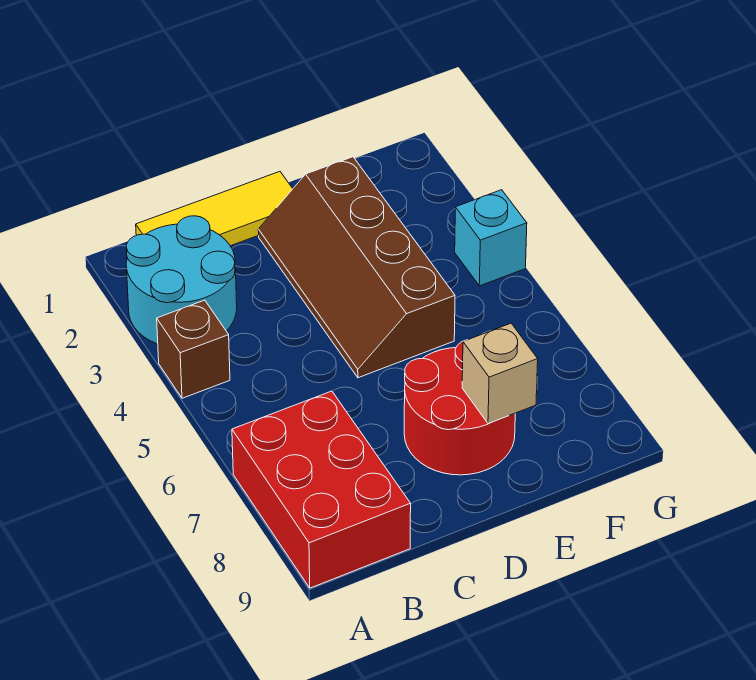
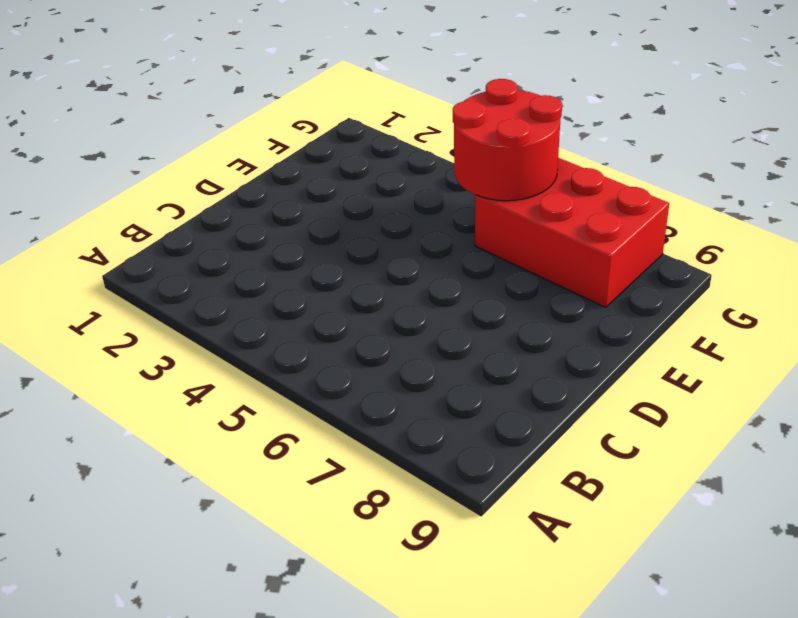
red round brick F5:G6 level 2 -> red round brick D7:E8 level 1
red brick F6:G8 level 1 -> red brick A7:B9 level 1
none -> cyan round brick A2:B3 level 1
none -> brown brick A4 level 1

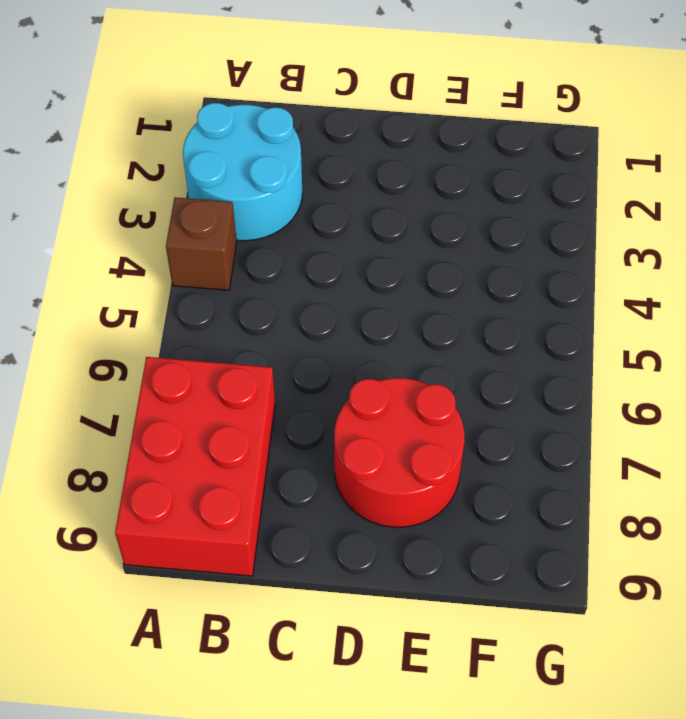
none -> yellow tile B1:D1 level 1
none -> brown slope D2:E5 level 1 top E

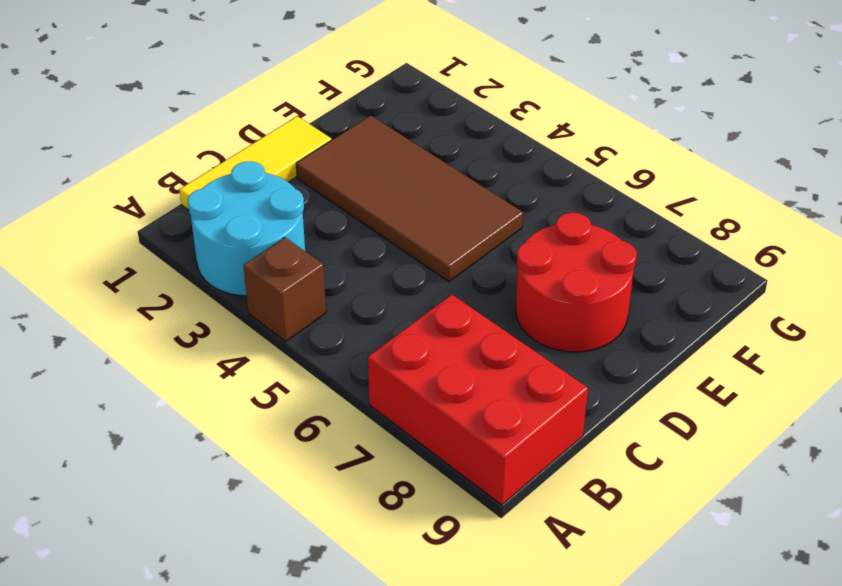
brown tile D2:E5 level 1 -> brown slope D2:E5 level 1 top E
none -> cyan brick G4 level 1
none -> tan brick E8 level 2

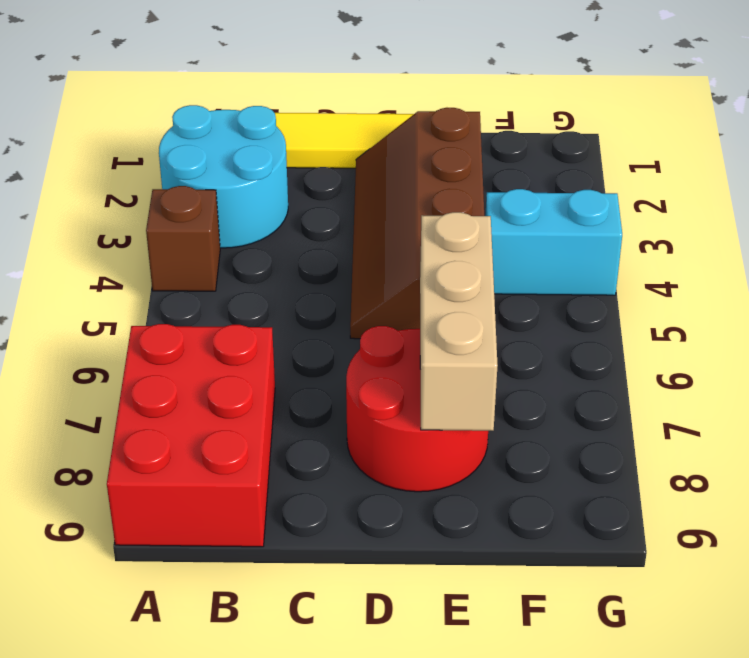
tan brick E6:E8 level 2 -> tan brick E8 level 2
cyan brick F4:G4 level 1 -> cyan brick G4 level 1

